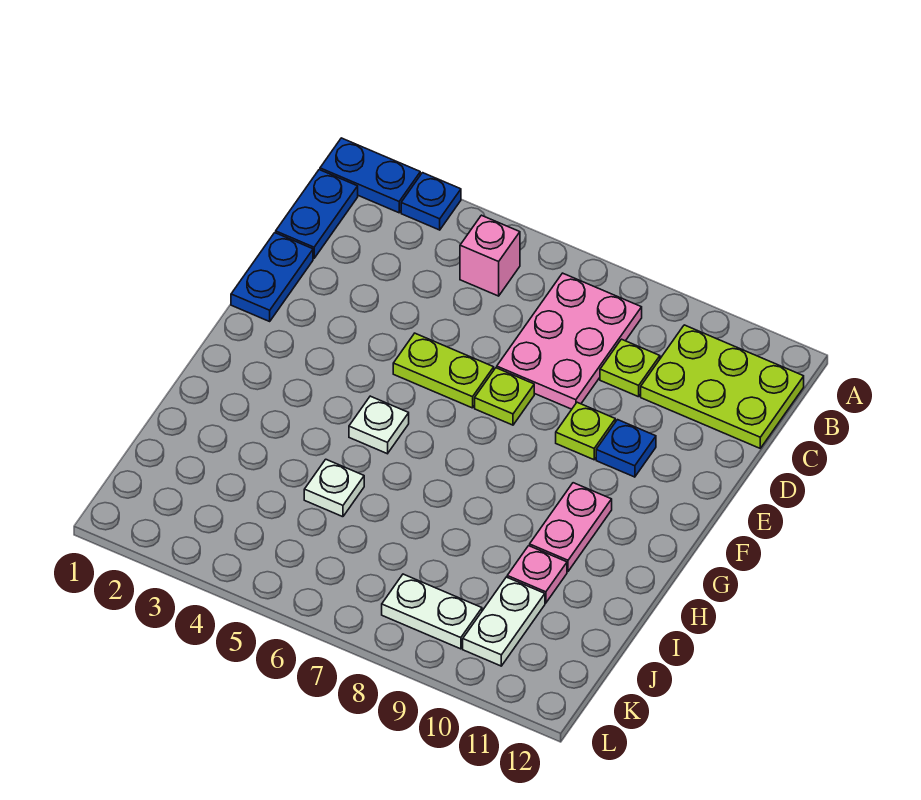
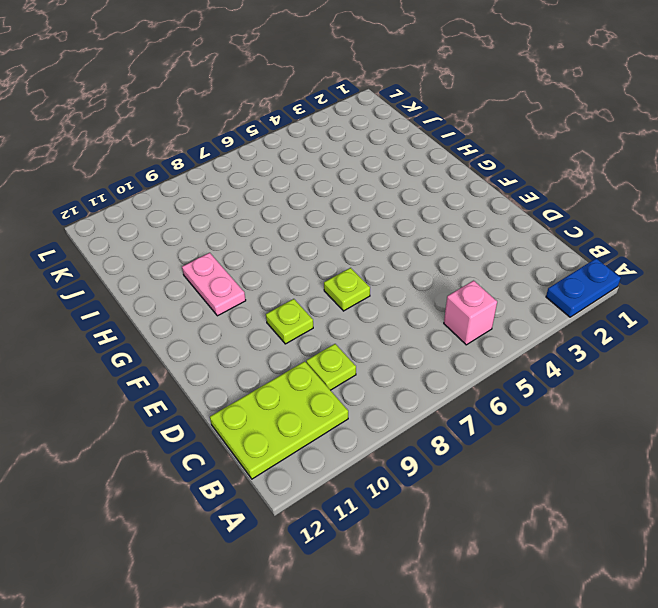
none -> blue plate A3 level 1
none -> blue plate B1:C1 level 1
none -> pink plate B7:D8 level 1

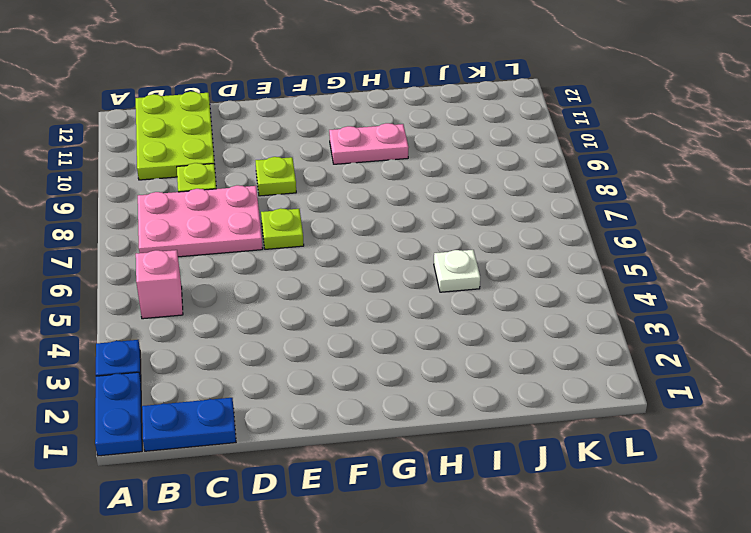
none -> blue plate D1:E1 level 1
none -> lime plate E5:E6 level 1
none -> blue plate E10 level 1

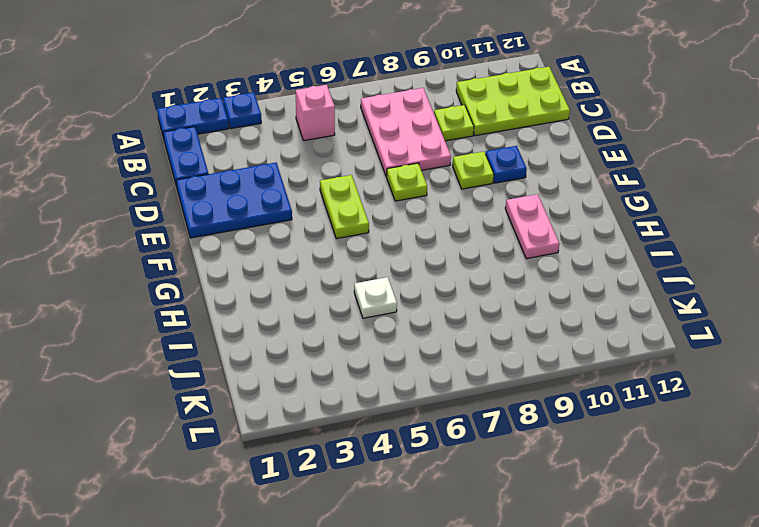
blue plate D1:E3 level 1 -> blue plate D1:E1 level 1
lime plate E5:F5 level 1 -> lime plate E5:E6 level 1
none -> white plate G5 level 1
none -> pink plate I10 level 1
none -> white plate J10:K10 level 1

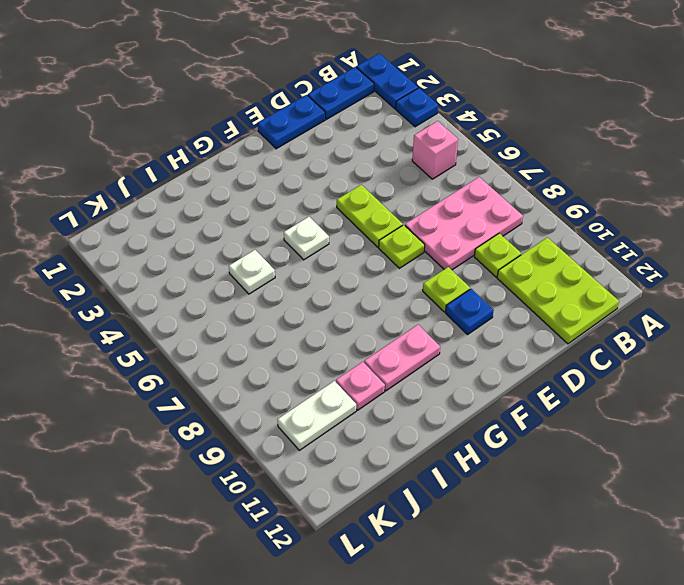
none -> white plate K8:K9 level 1

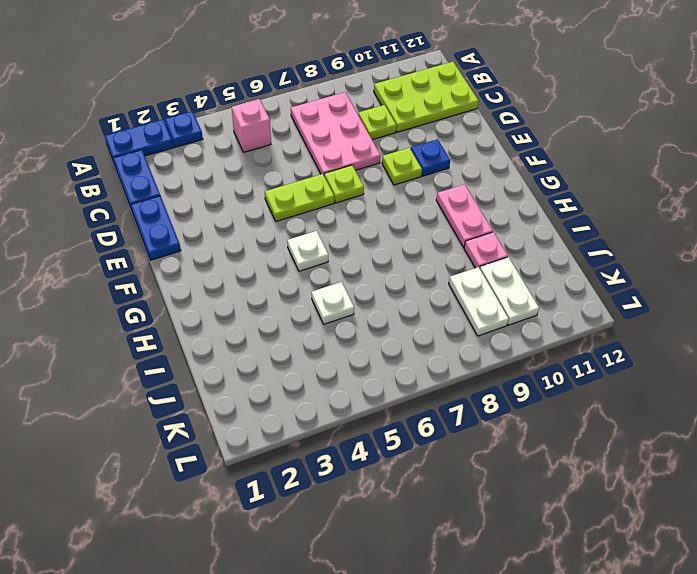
white plate J9:K9 level 1 -> white plate K8:K9 level 1

